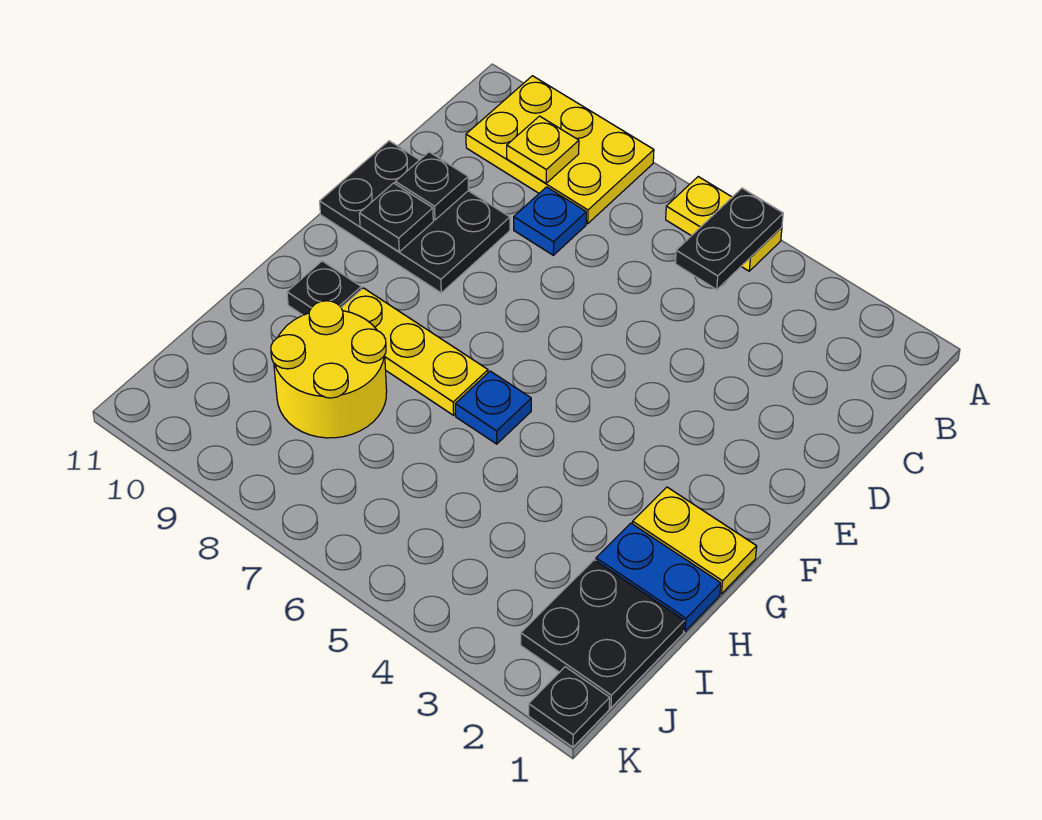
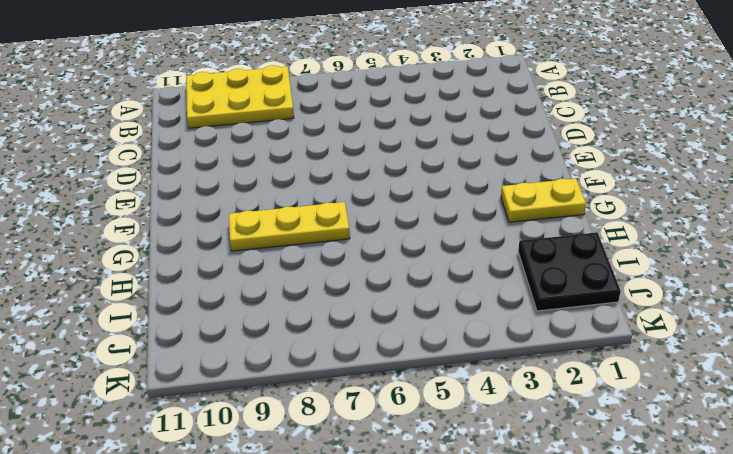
none -> yellow plate A5:A6 level 1
none -> blue plate C8 level 1
none -> black plate D9:E11 level 1

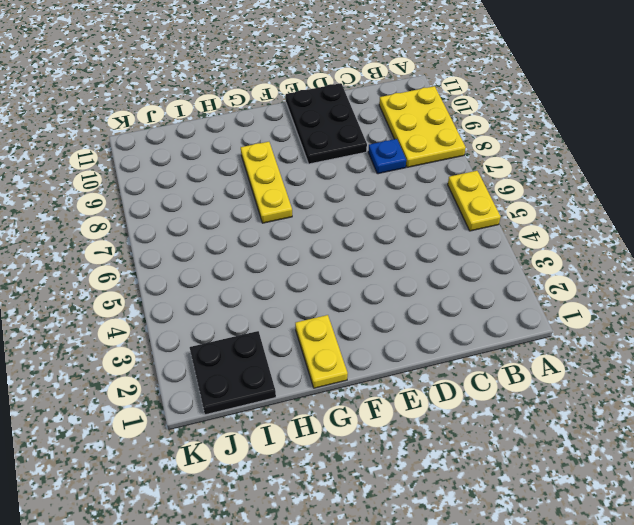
none -> blue plate G6 level 1
none -> black plate G10 level 1
none -> blue plate H1:H2 level 1

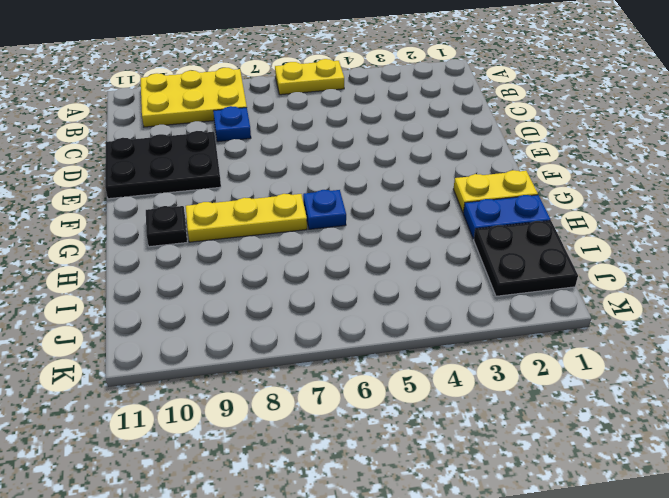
none -> yellow round brick H8:I9 level 1
none -> black plate K1 level 1
none -> black plate A5:B5 level 2

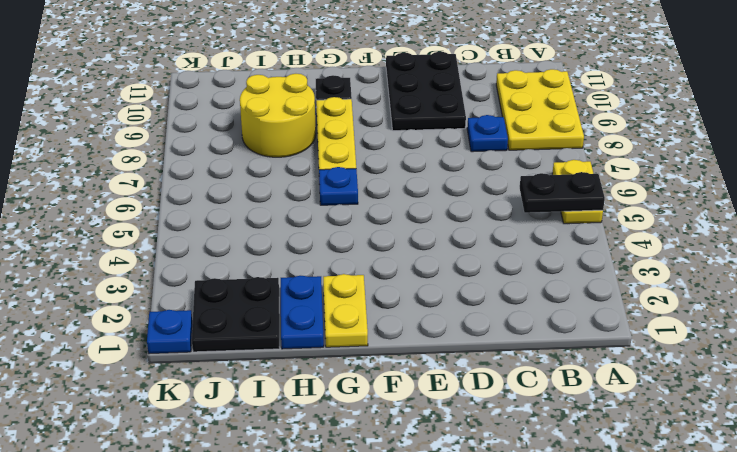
blue plate K1 level 1 -> black plate K1 level 1
none -> yellow plate B9 level 2
none -> black plate D10 level 2
none -> black plate E10 level 2

